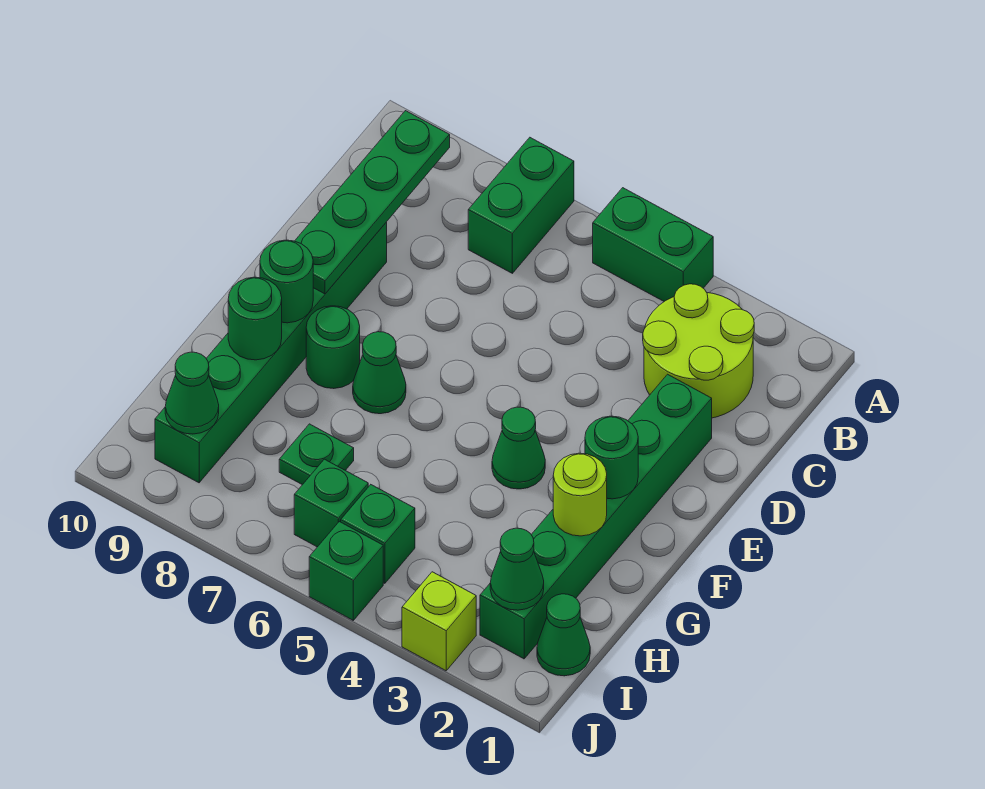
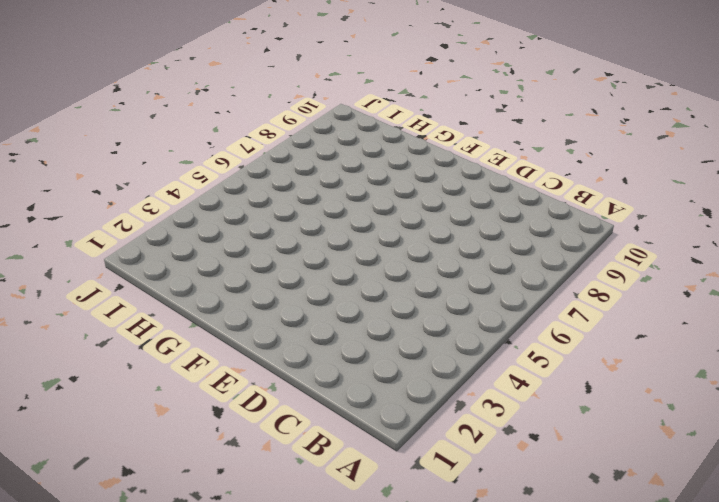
none -> green brick A4:A5 level 1
none -> green brick A7:B7 level 1
none -> lime round brick B2:C3 level 1

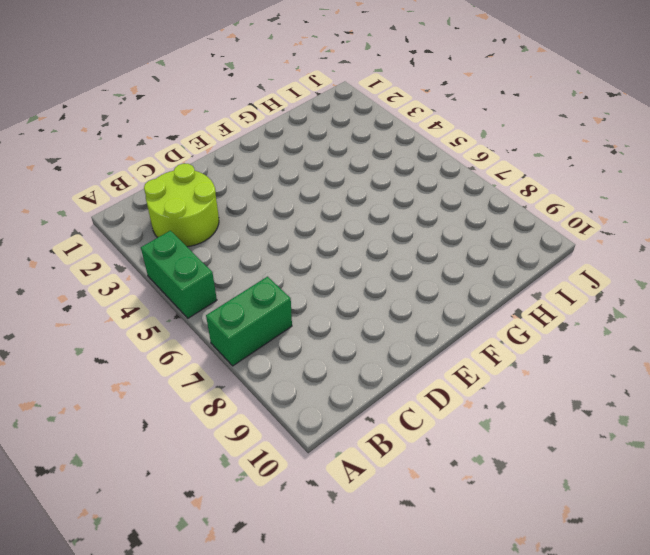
none -> green brick D2:I2 level 1
none -> green brick D9:I9 level 1
none -> green cone F4 level 1

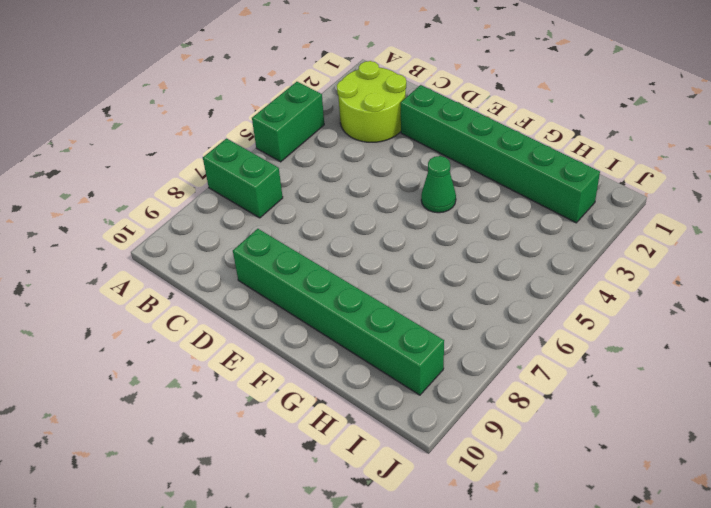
none -> green cone F7 level 1
none -> green round brick F8 level 1
none -> green plate H7 level 1

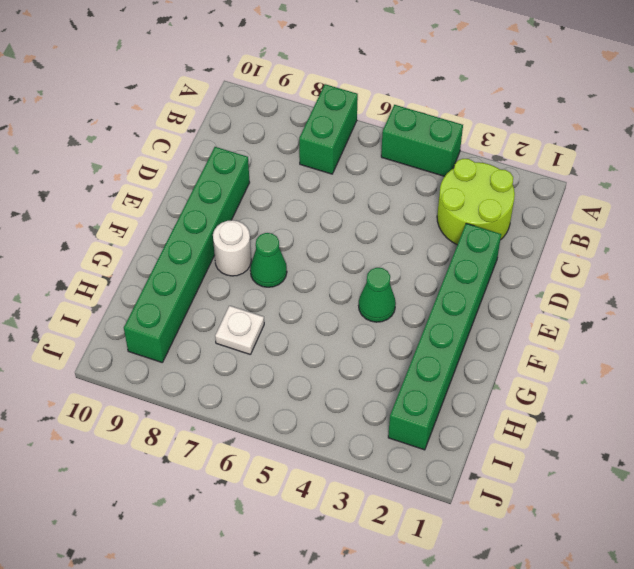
white round brick F8 level 1 -> green round brick F8 level 1
white plate H7 level 1 -> green plate H7 level 1
none -> green cone I1 level 1
none -> green brick I5 level 1
none -> green brick I6 level 1

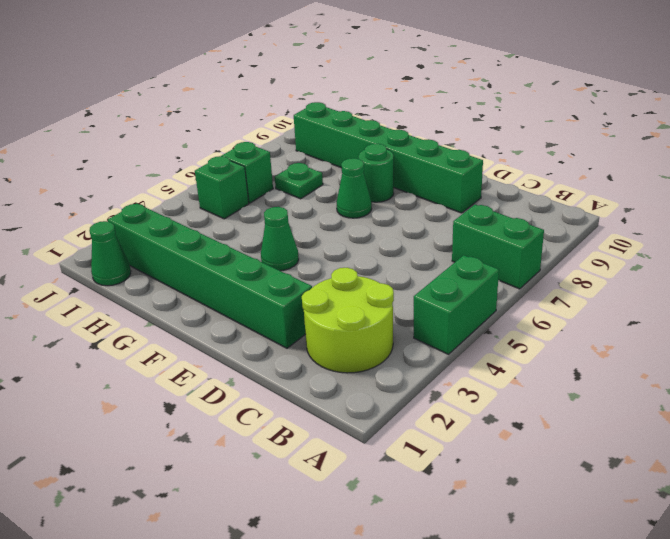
none -> lime brick J3 level 1
none -> green brick J5 level 1
none -> green plate B9:E9 level 2

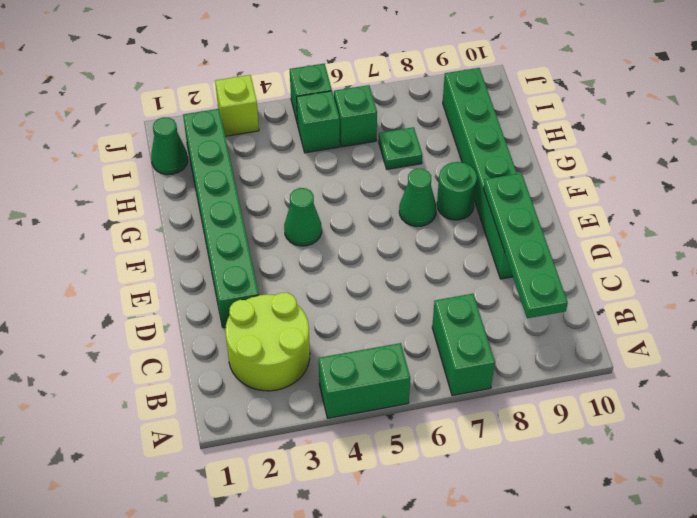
none -> green round brick F2 level 2
none -> green round brick F9 level 2
none -> lime round brick G2 level 2

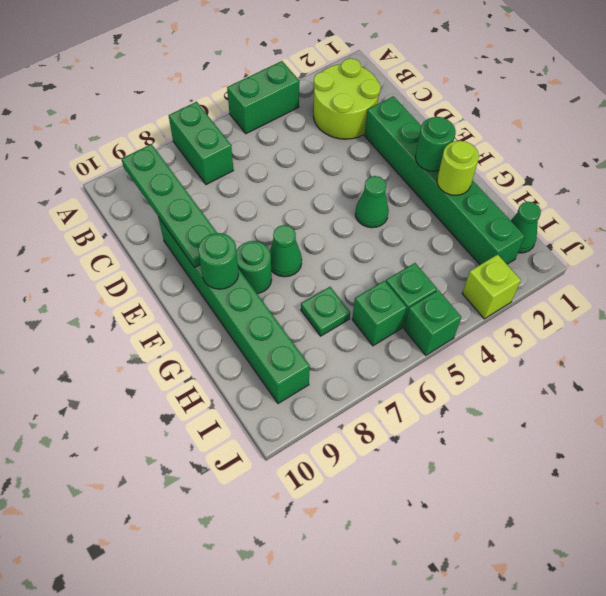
none -> green round brick G9 level 2
none -> green cone I2 level 2
none -> green cone I9 level 2

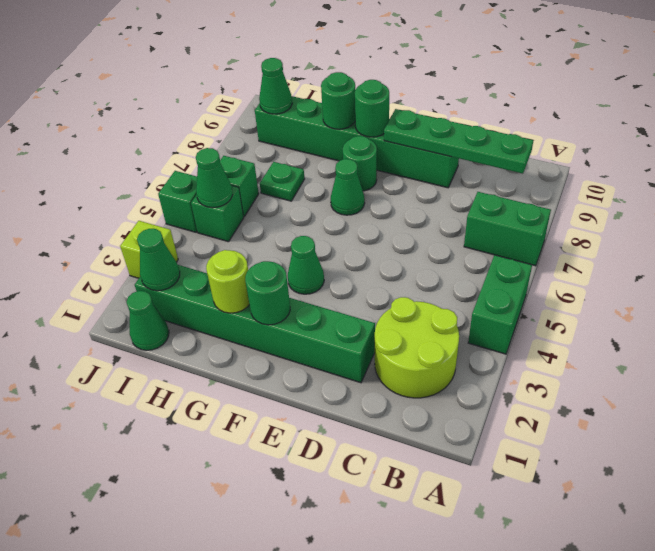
green cone I5 level 2 -> none

